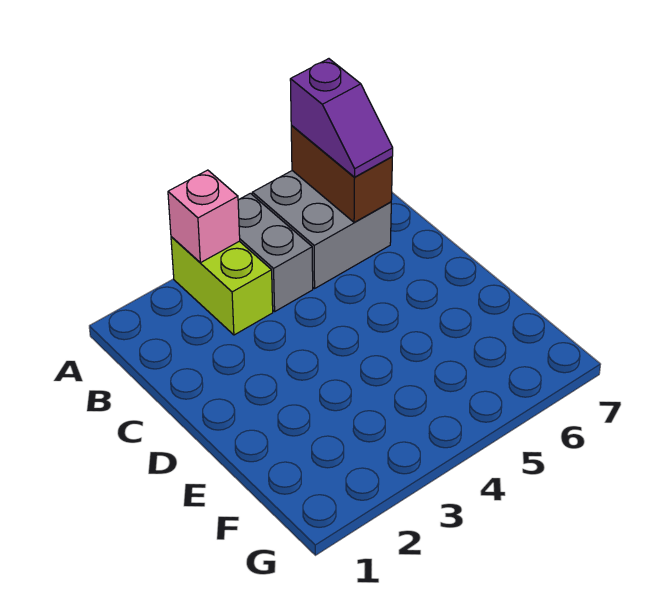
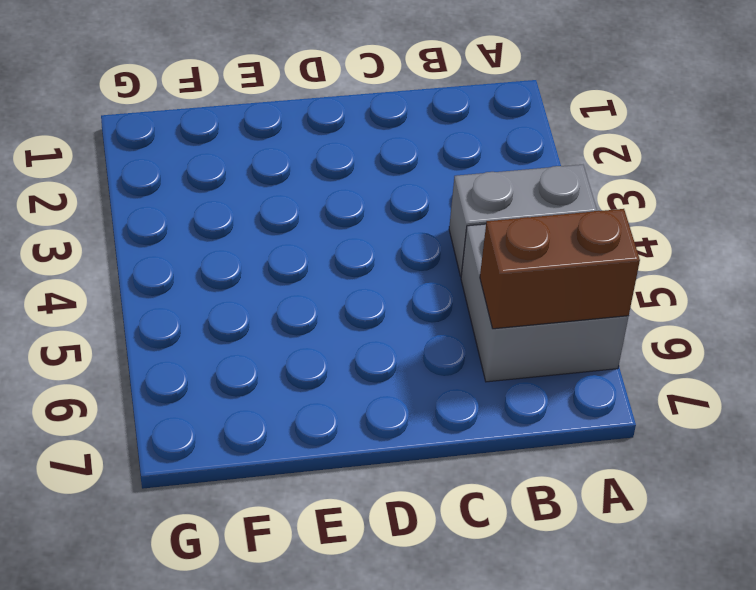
none -> lime brick A3:B3 level 1
none -> pink brick A3 level 2

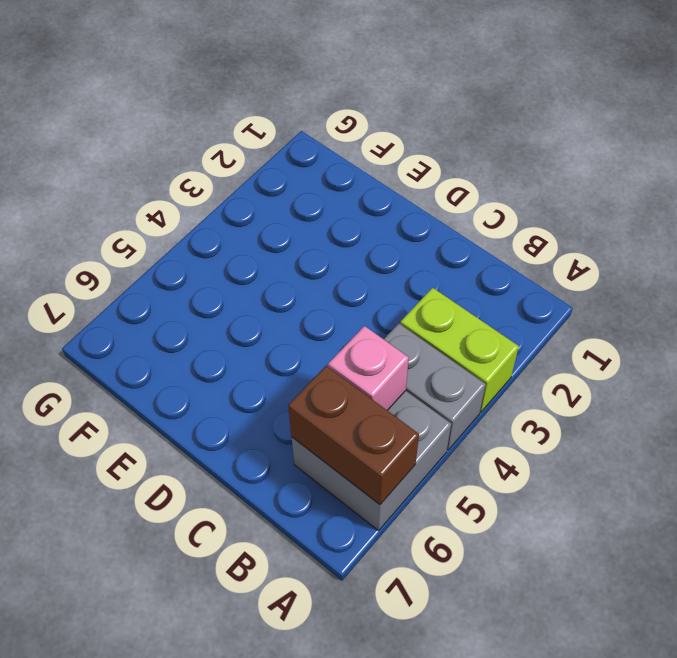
pink brick B5 level 2 -> pink brick A3 level 2
none -> purple slope A6:B6 level 3 top A

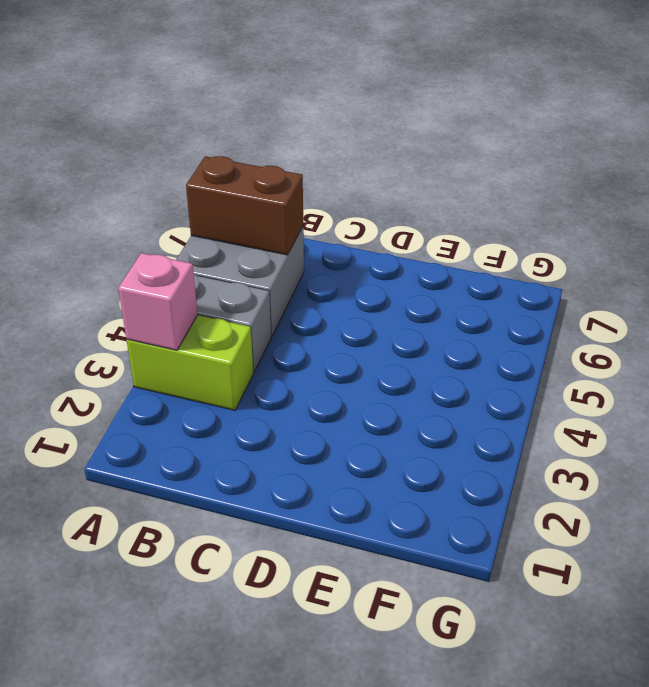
none -> purple slope A6:B6 level 3 top A

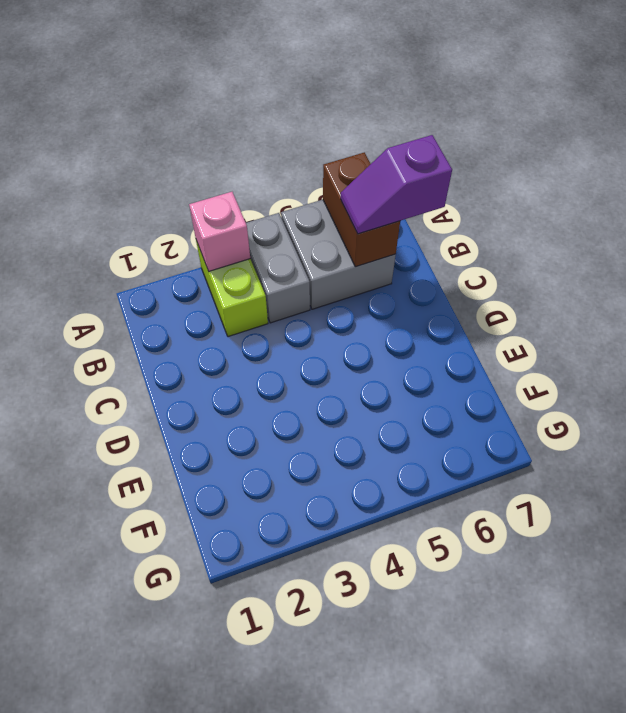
purple slope B6:B7 level 3 top 7 -> purple slope A6:B6 level 3 top A

